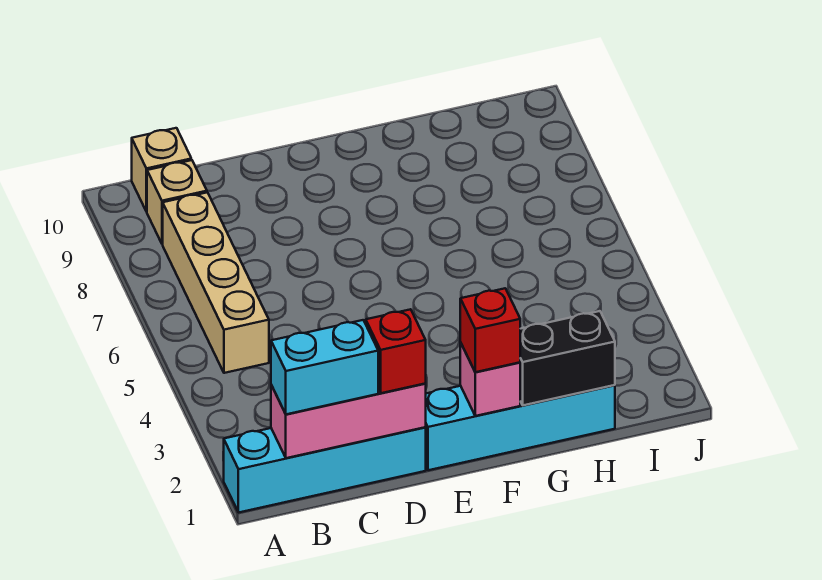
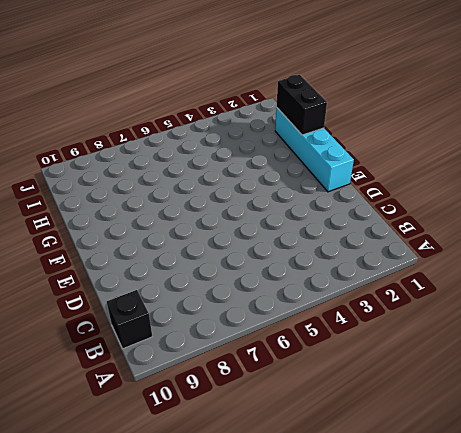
black brick B10 level 1 -> tan brick B10 level 1
none -> cyan brick A1:D1 level 1
none -> tan brick B5:B8 level 1

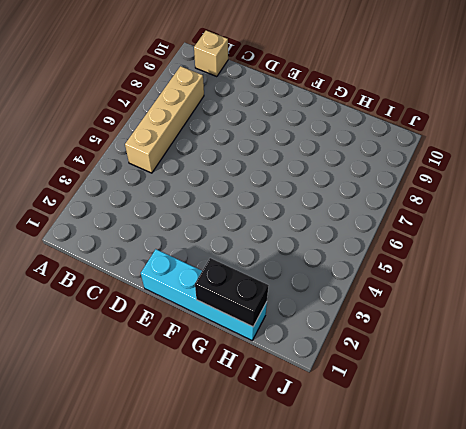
none -> cyan brick A1:D1 level 1
none -> tan brick B9 level 1

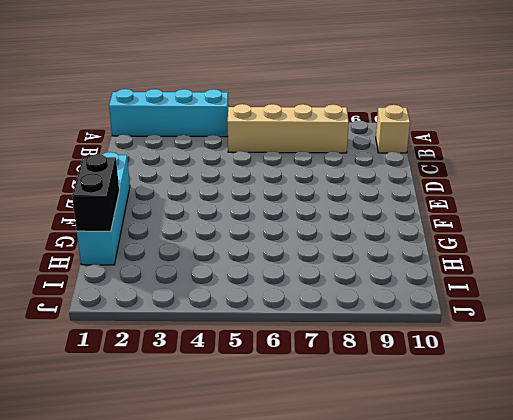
cyan brick A1:A4 level 1 -> cyan brick A1:D1 level 1
none -> tan brick B9 level 1
none -> pink brick B1:D1 level 2

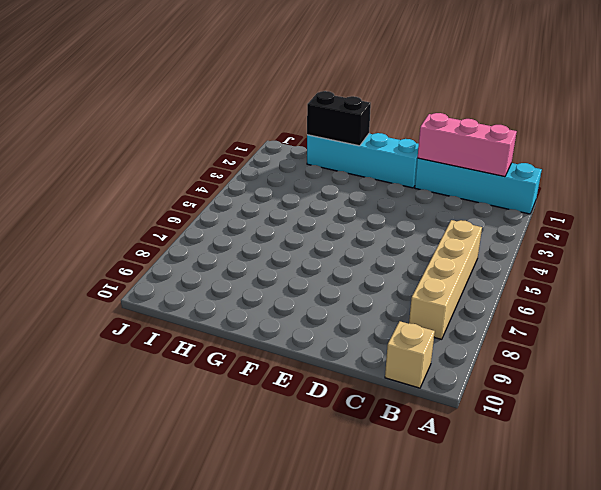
none -> tan brick B9 level 1
none -> pink brick F1 level 2

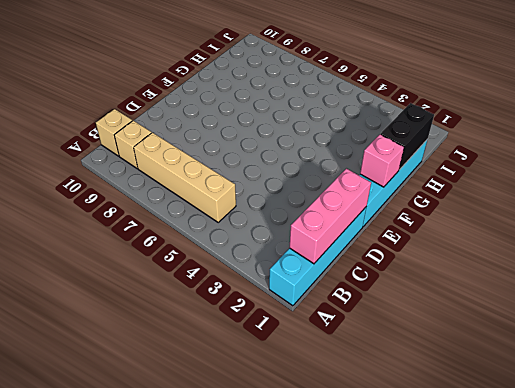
none -> cyan brick B1:C1 level 3
none -> red brick D1 level 3

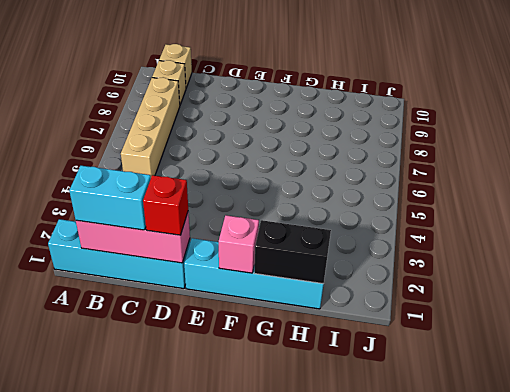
none -> red brick F1 level 3

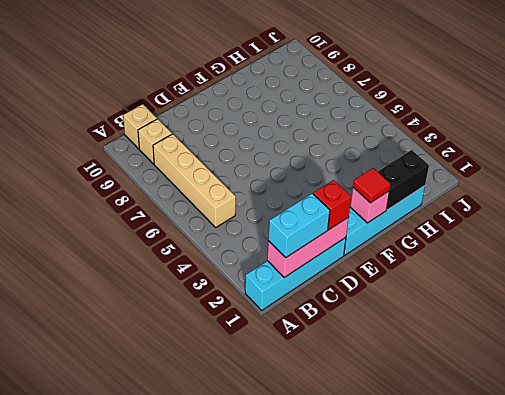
red tile F1 level 3 -> red brick F1 level 3

